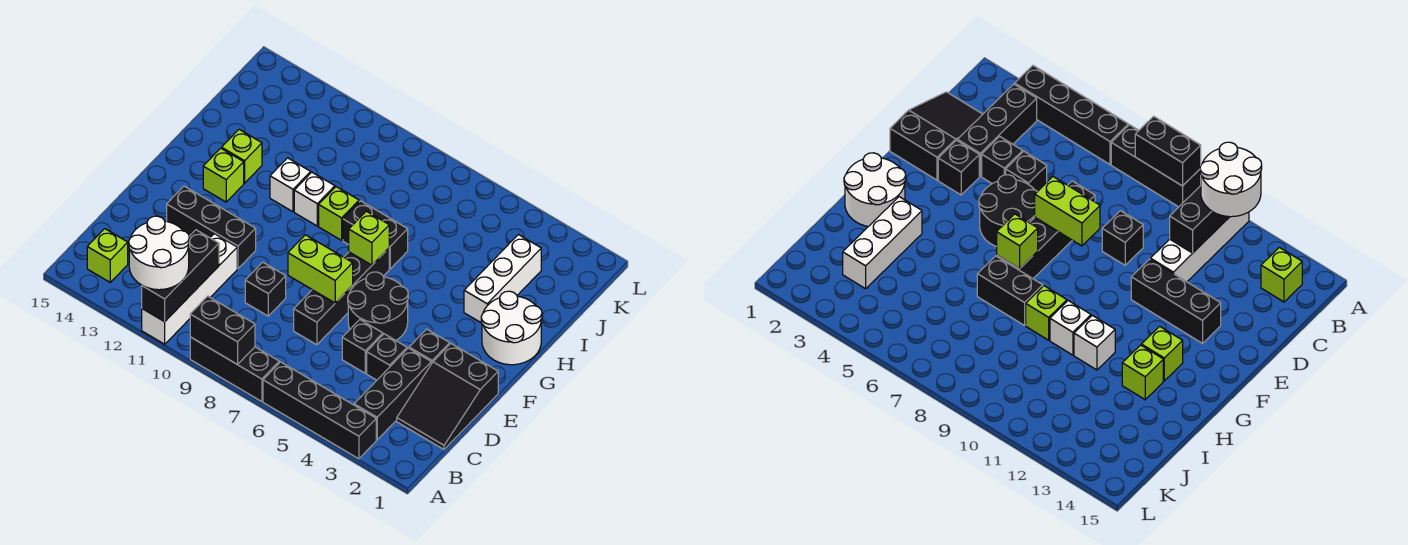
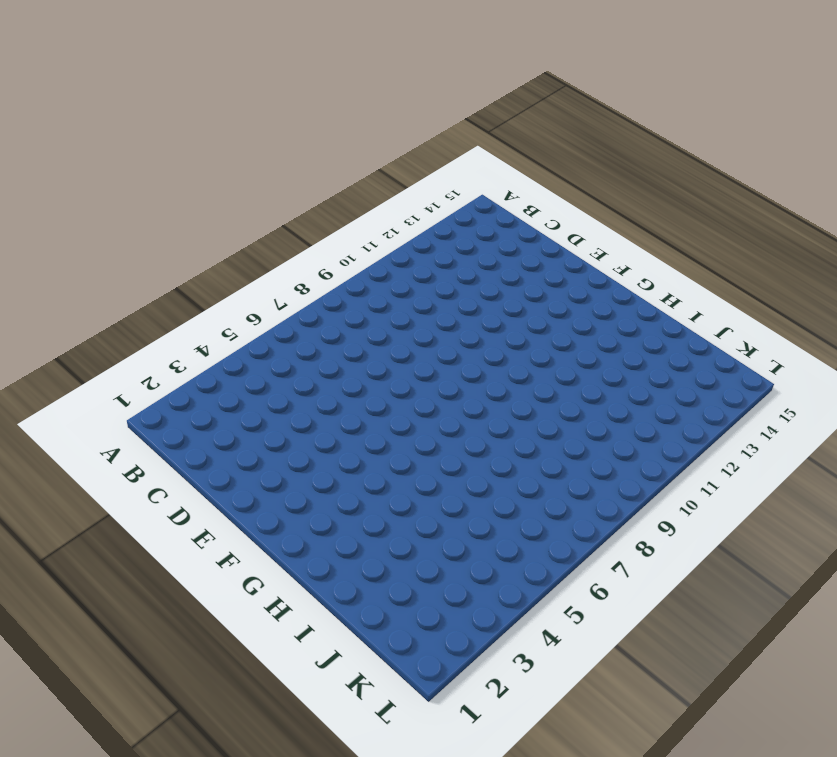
none -> black brick A3:A6 level 1
none -> black brick A7:A9 level 1
none -> white brick A11:D11 level 1

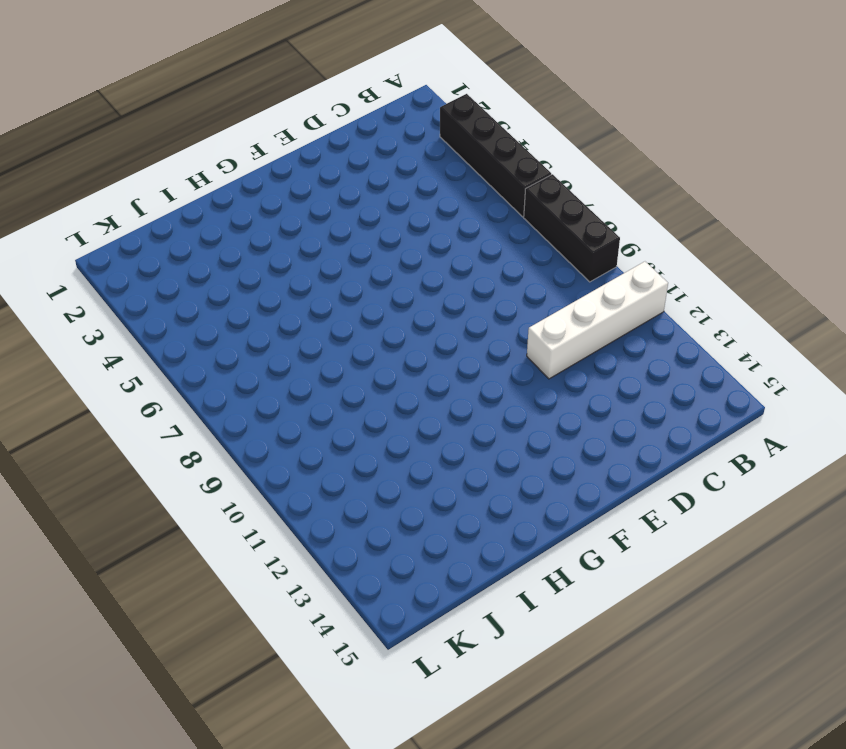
none -> black brick B3:D3 level 1
none -> lime brick B14 level 1
none -> black slope C1:E2 level 1 top E

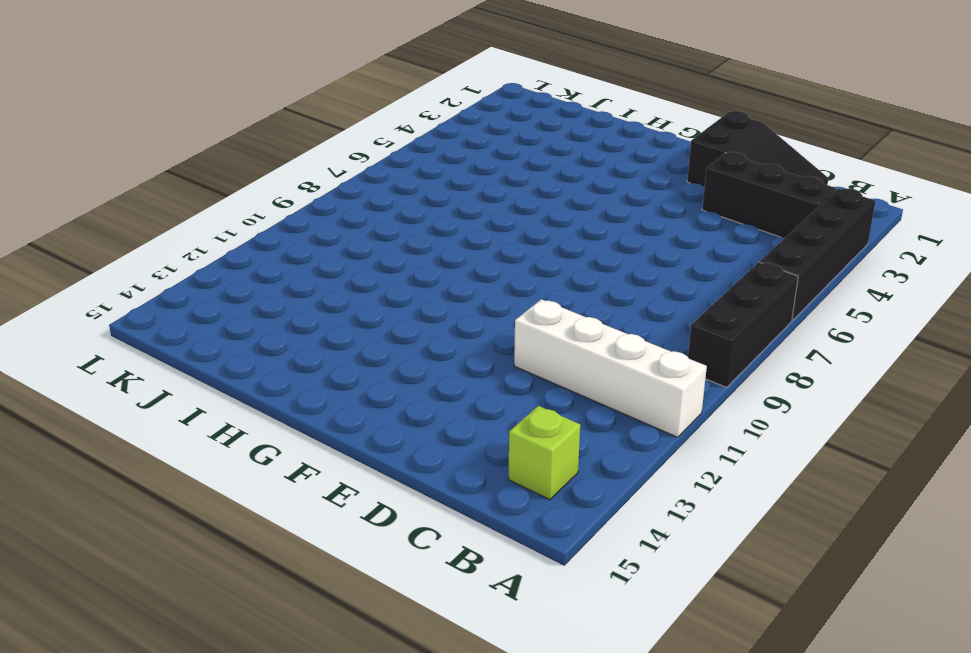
none -> black brick D4 level 1
none -> black brick D5 level 1
none -> black brick D7:G7 level 1

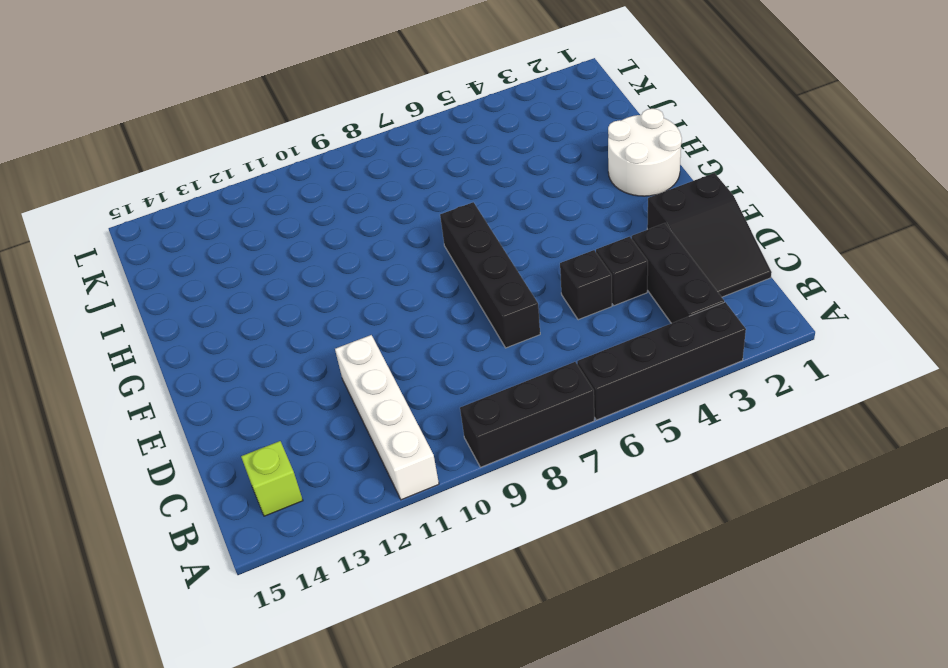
none -> black brick D9 level 1
none -> black brick E3 level 1
none -> black round brick E5:F6 level 1

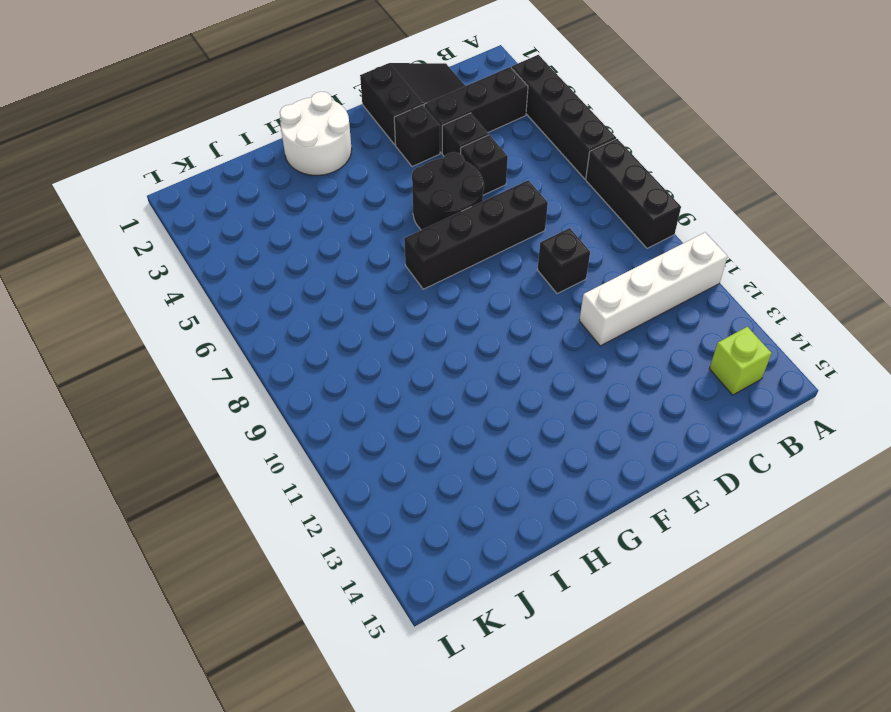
none -> black brick E11:E13 level 1
none -> lime brick G13 level 1
none -> white brick H3:J3 level 1

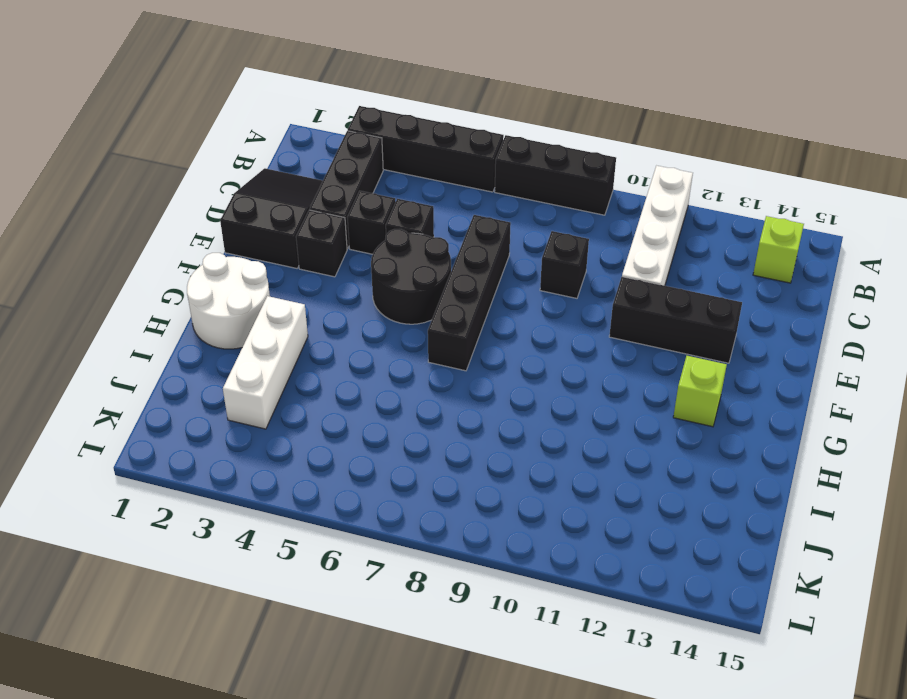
none -> black brick H7:H8 level 1
none -> lime brick H9 level 1
none -> white brick H10 level 1

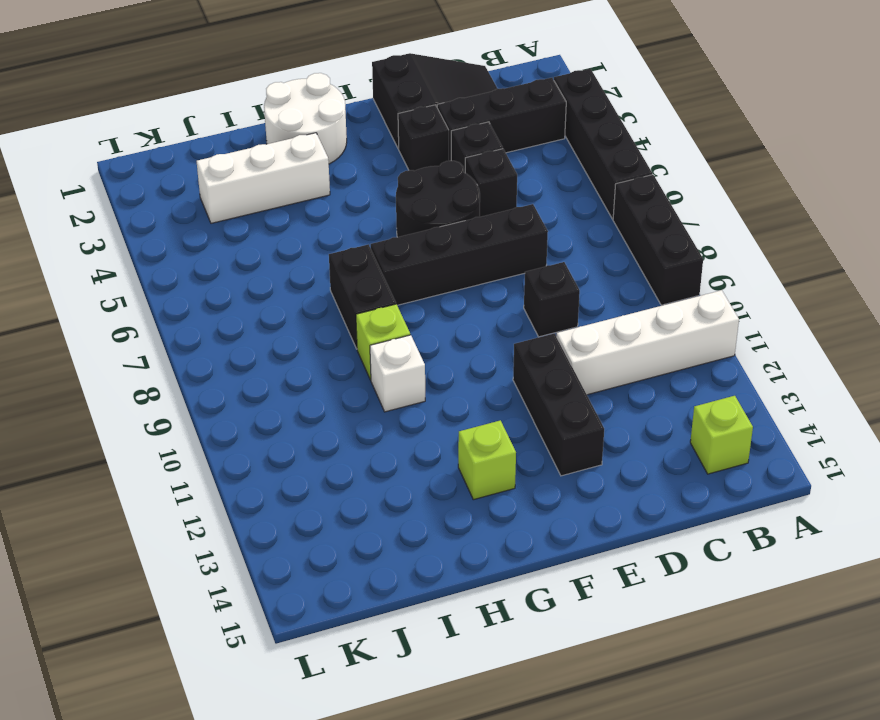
none -> white brick H11 level 1
none -> lime brick H13 level 1
none -> black brick A8:A9 level 2

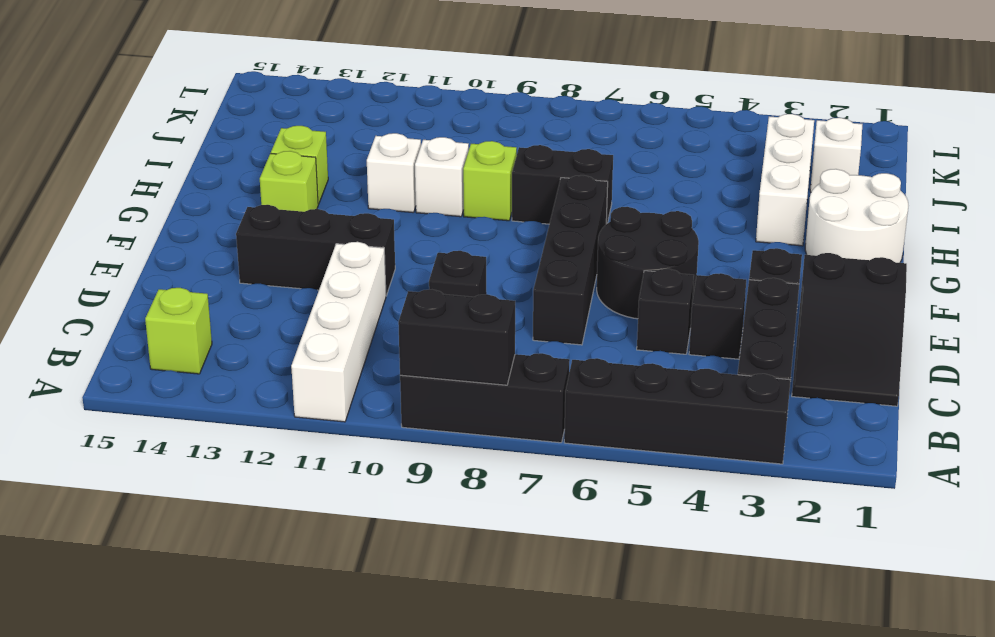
white brick J2 level 1 -> none
none -> black brick A11:C11 level 2
none -> lime brick E7:E8 level 2
none -> lime brick G7 level 2

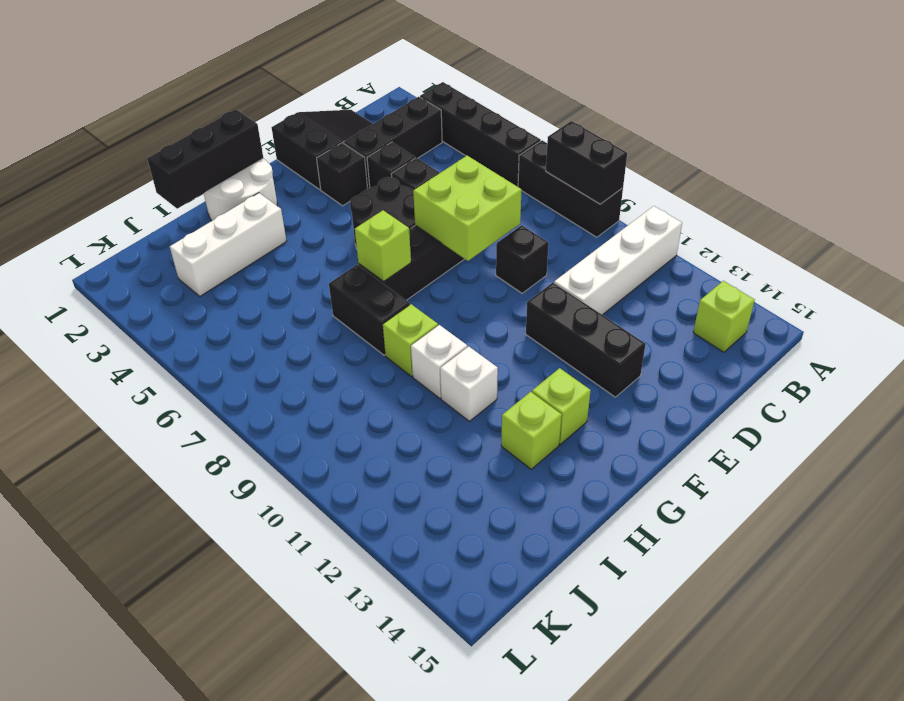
lime brick D7:E8 level 2 -> lime brick E7:E8 level 2
black brick G1:I1 level 2 -> black brick A11:C11 level 2
none -> white round brick A11:B12 level 3

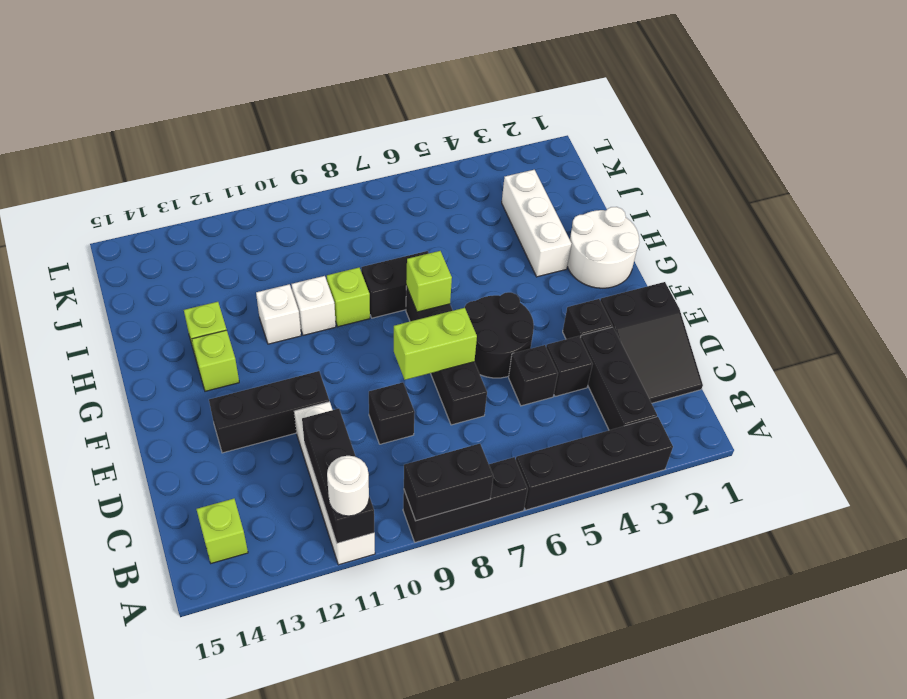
white round brick A11 level 3 -> white round brick A11:B12 level 3

